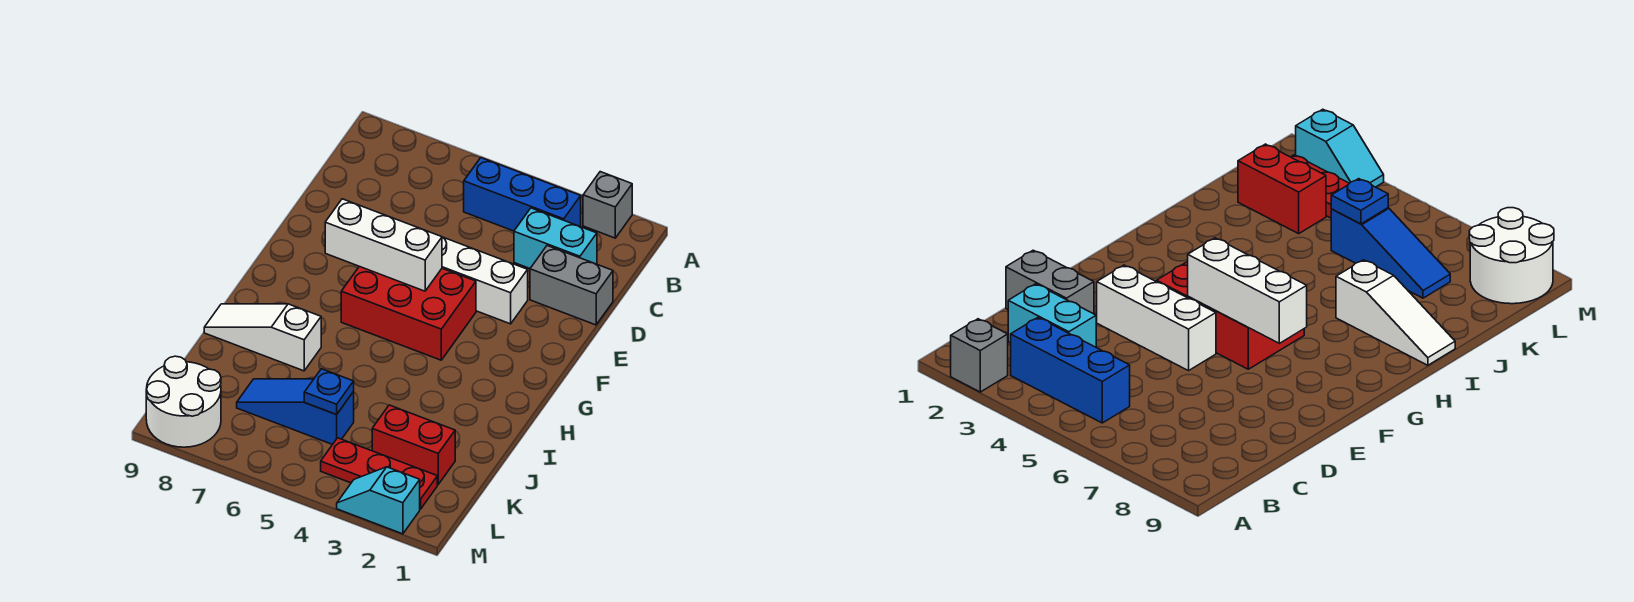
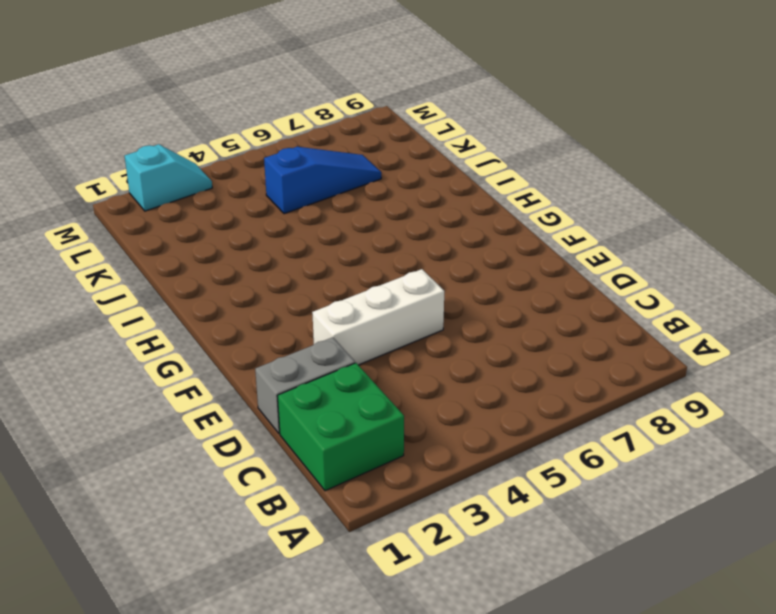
green brick B1:C2 level 1 -> cyan brick C2:C3 level 1
none -> grey brick A2 level 1
none -> blue brick B3:B5 level 1
none -> red brick F4:G6 level 1

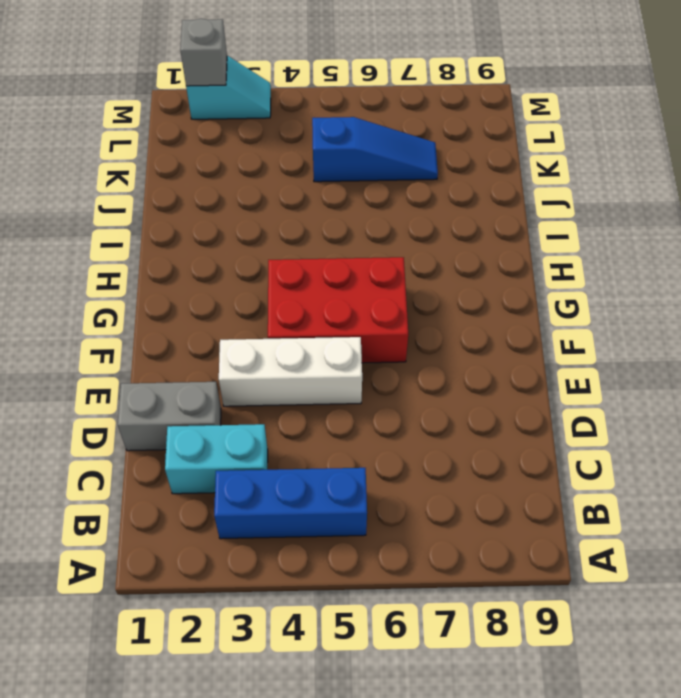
grey brick M2 level 2 -> grey brick A2 level 1
none -> white slope I7:I9 level 1 top 7
none -> red brick K2:K3 level 1
none -> red plate L2:L4 level 1

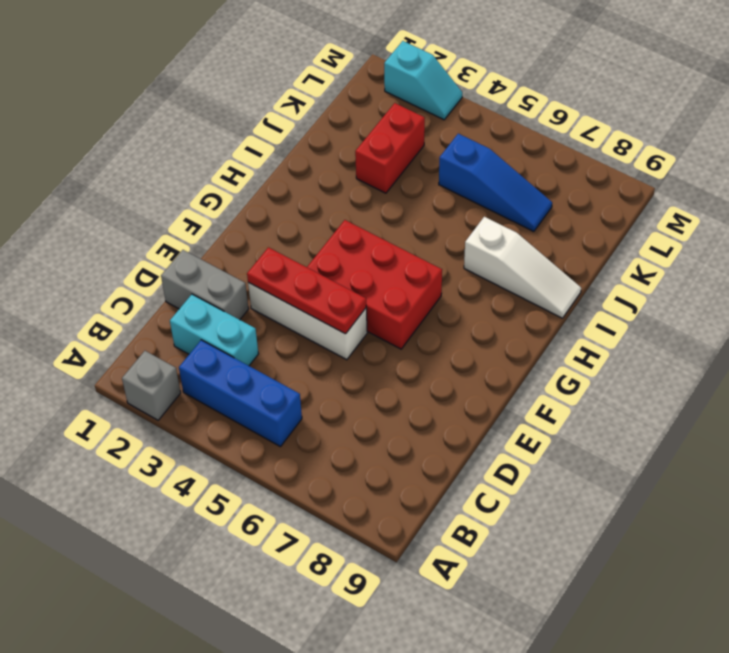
red plate E3:E5 level 2 -> red plate L2:L4 level 1
red brick J3:K3 level 1 -> red brick K2:K3 level 1
none -> white round brick L8:M9 level 1
none -> white brick F5:F7 level 2
none -> blue plate K5 level 2

